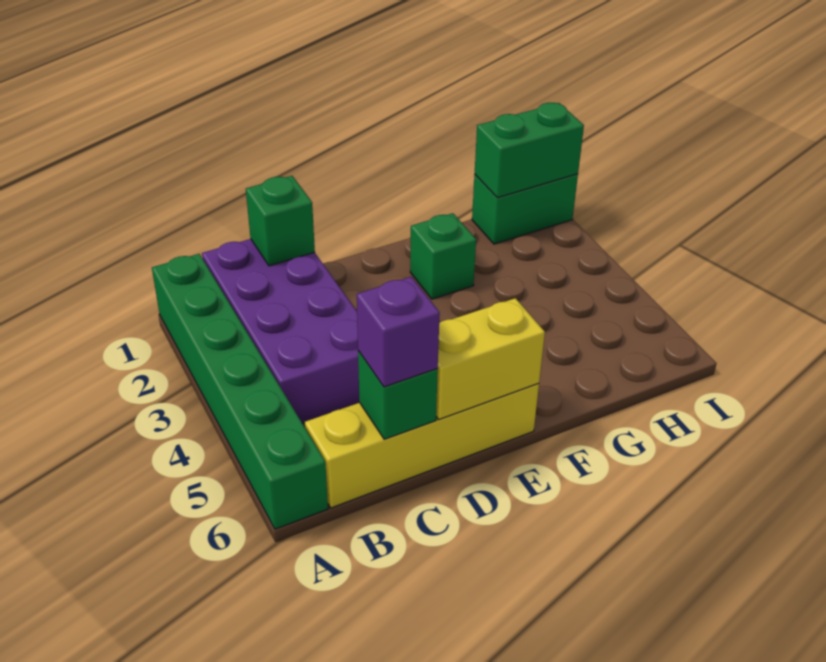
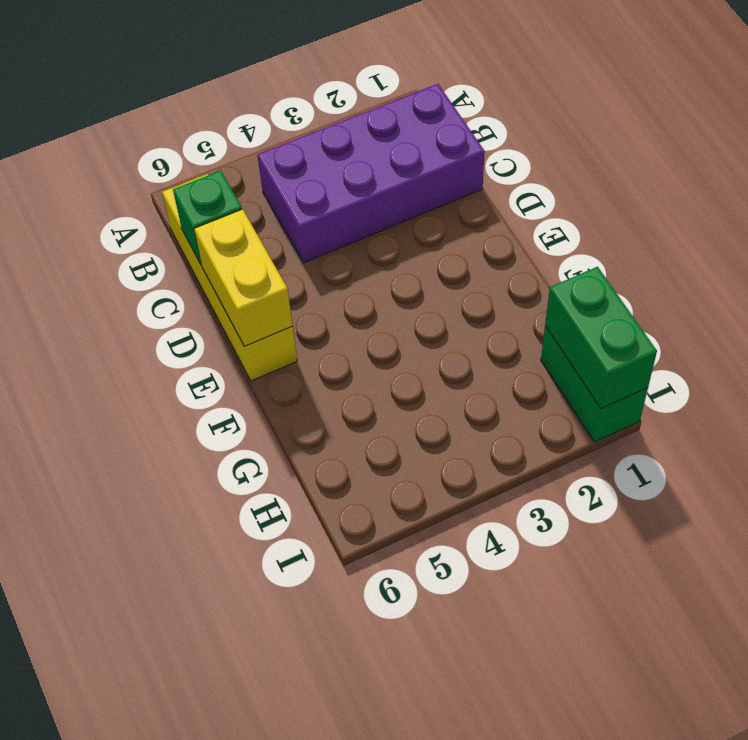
none -> green brick A1:A6 level 1
none -> green brick F2 level 1

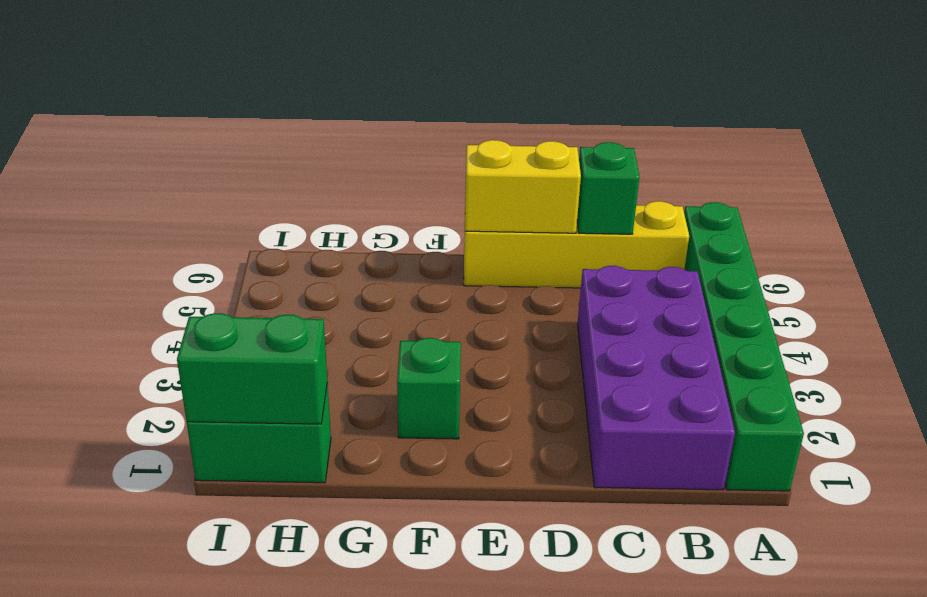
none -> green brick C1 level 2
none -> purple brick C6 level 3

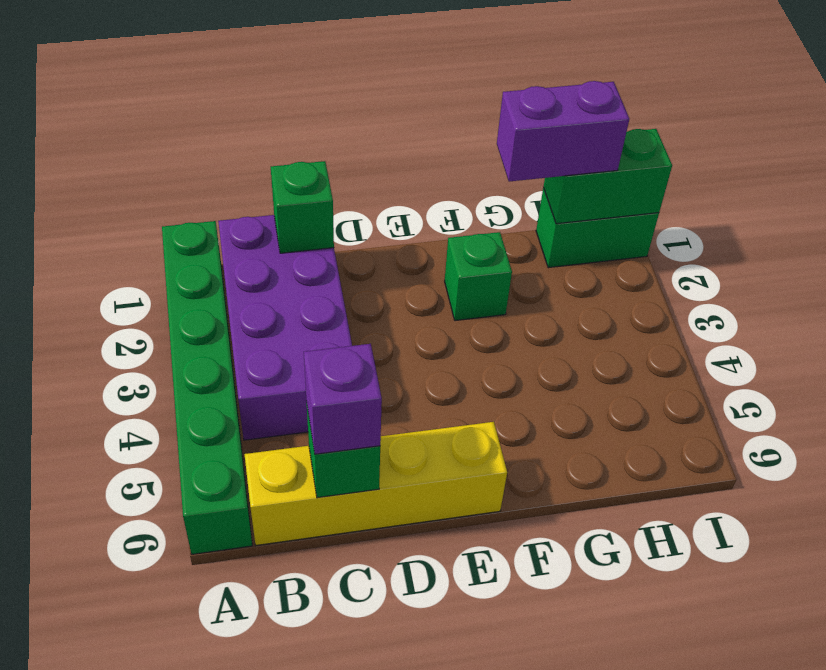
purple brick G1:H1 level 3 -> none
none -> yellow brick D6:E6 level 2

